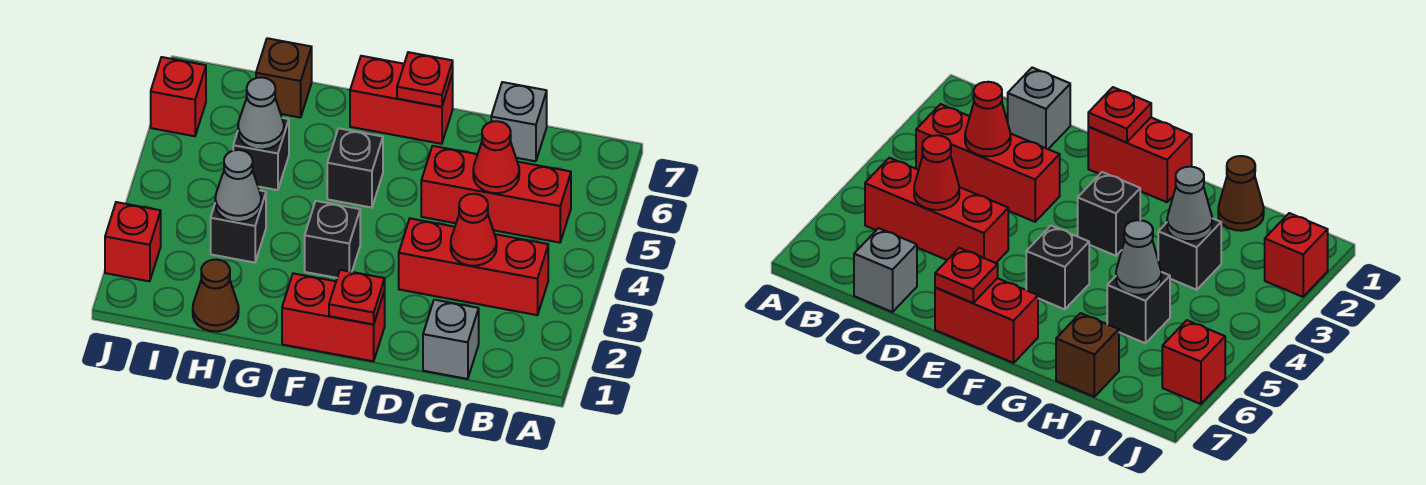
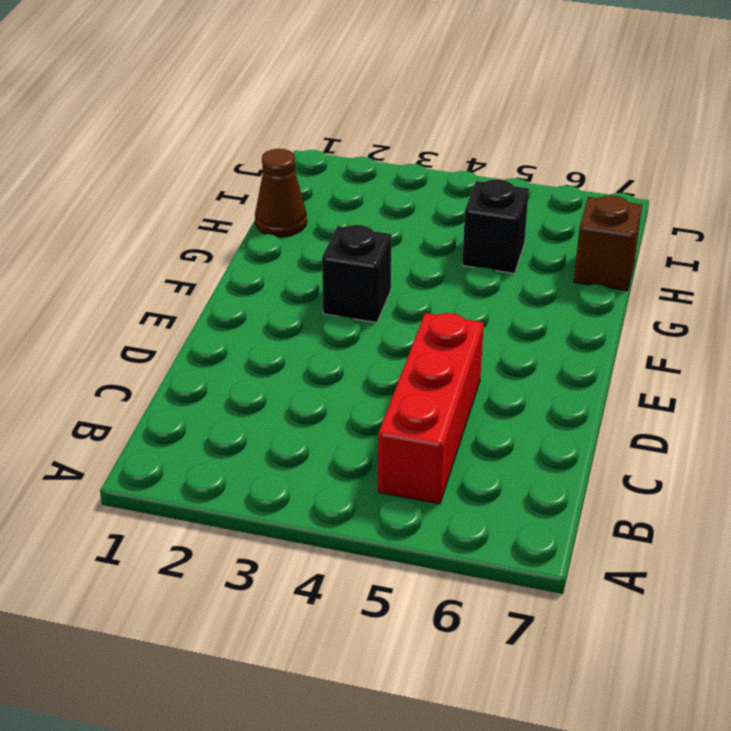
none -> red brick B3:D3 level 1
none -> grey brick C1 level 1
none -> grey brick C7 level 1

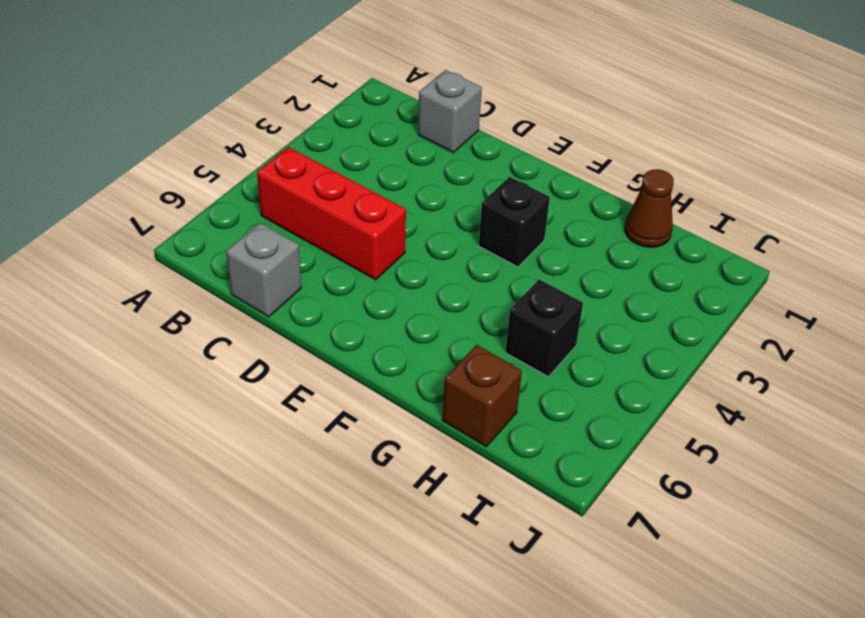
none -> red brick B3:D3 level 1
none -> red brick E1:F1 level 1
none -> red brick E7:F7 level 1

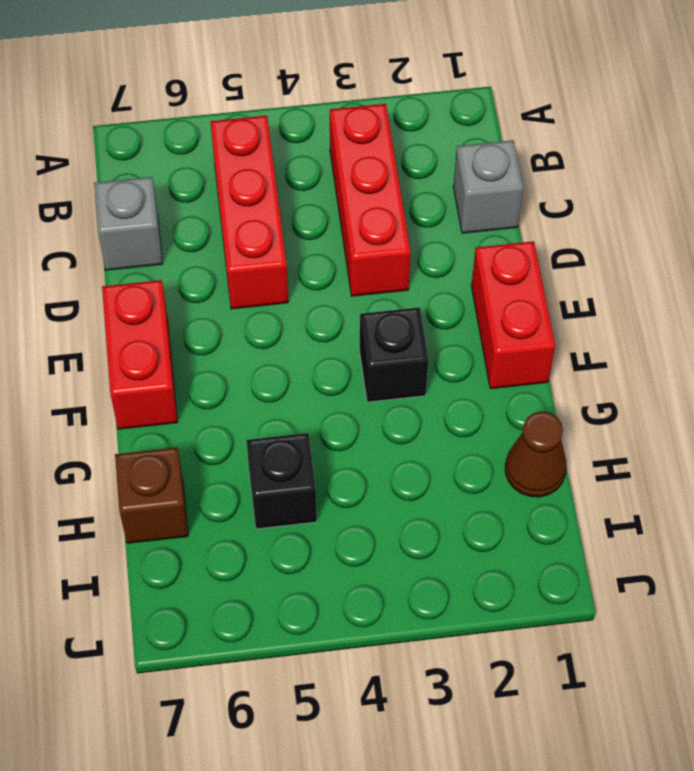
none -> black brick F5 level 1
none -> black brick H3 level 1
none -> red brick J2 level 1

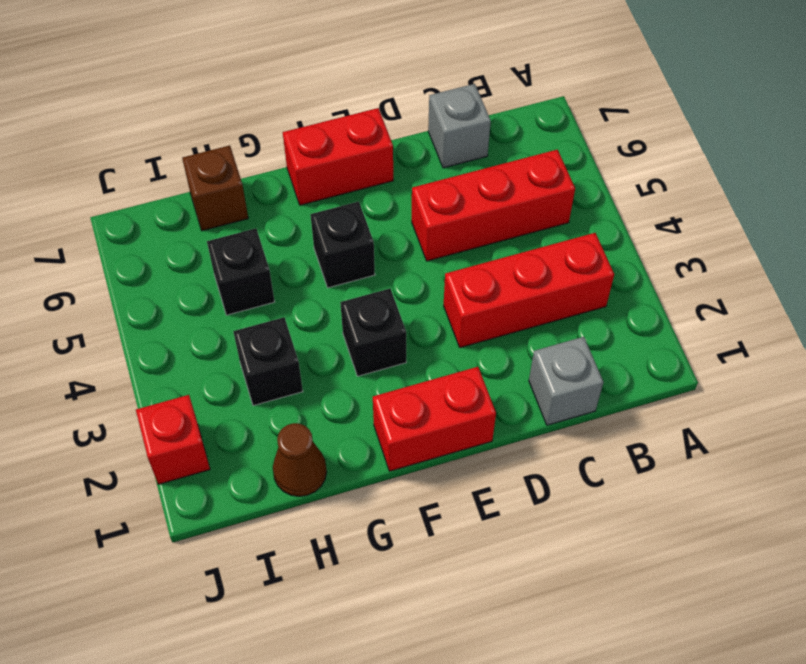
none -> red brick J6 level 1
none -> red cone C3 level 2
none -> red cone C5 level 2

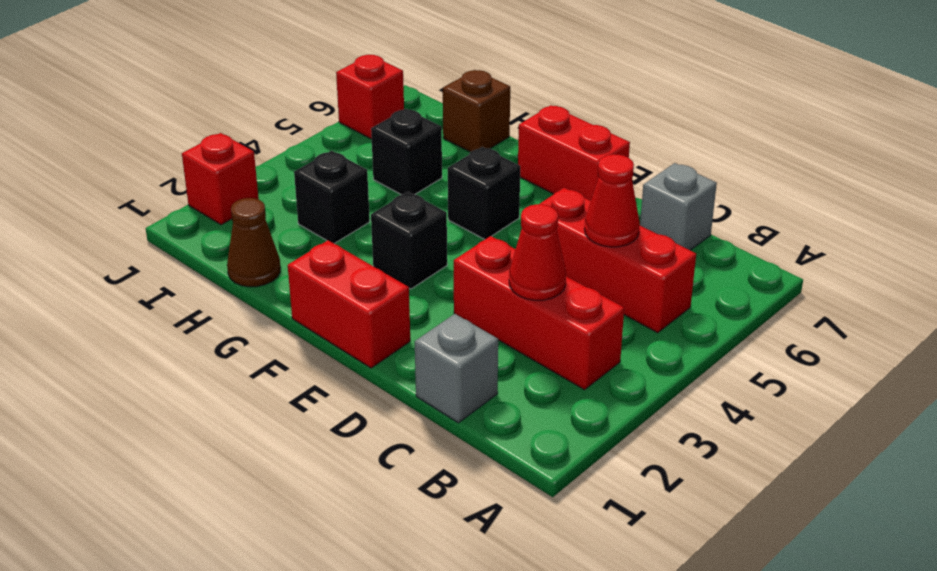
none -> red plate E1 level 2
none -> red plate E7 level 2
none -> grey cone H3 level 2

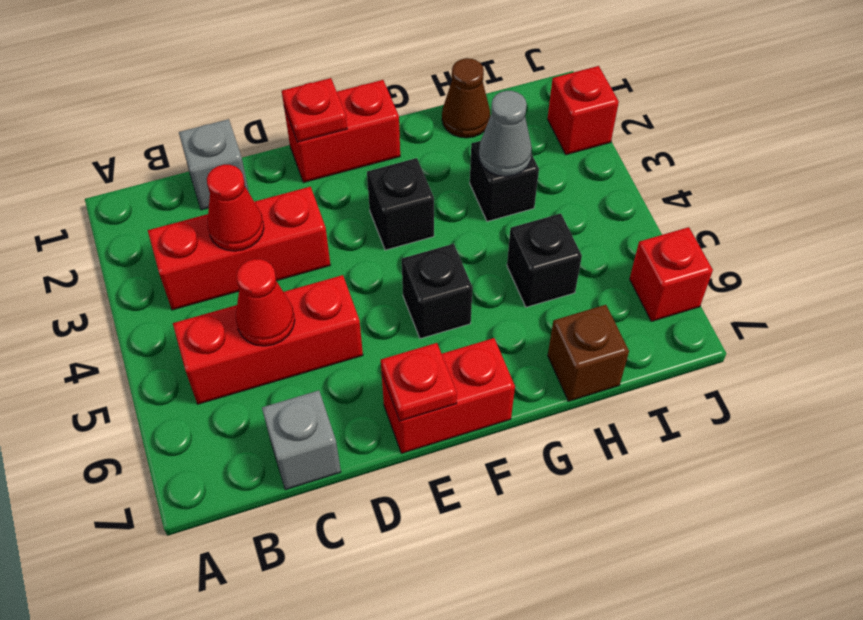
none -> grey cone H5 level 2

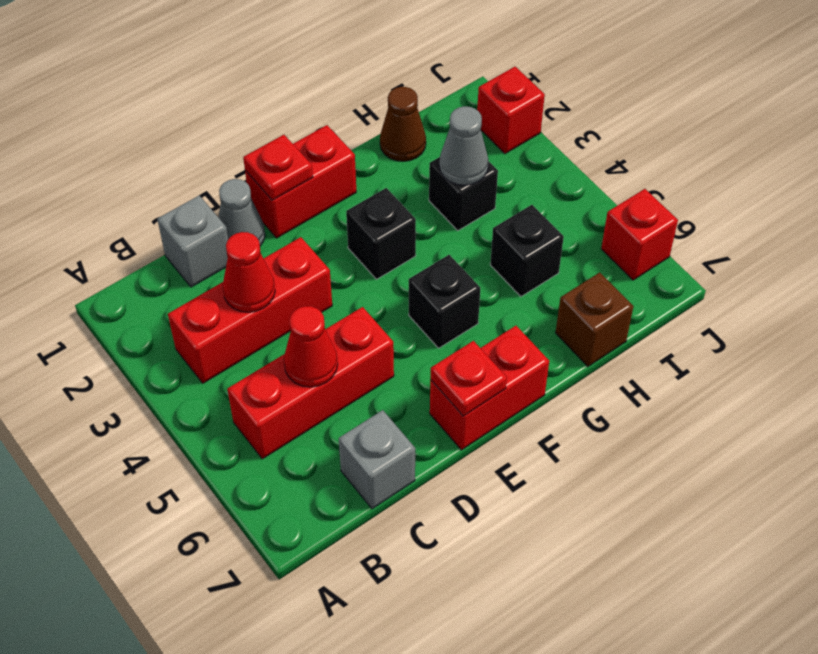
grey cone D1 level 1 -> grey cone H5 level 2

